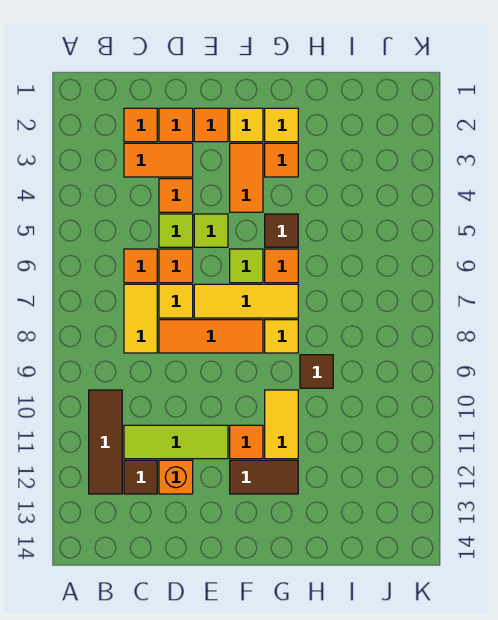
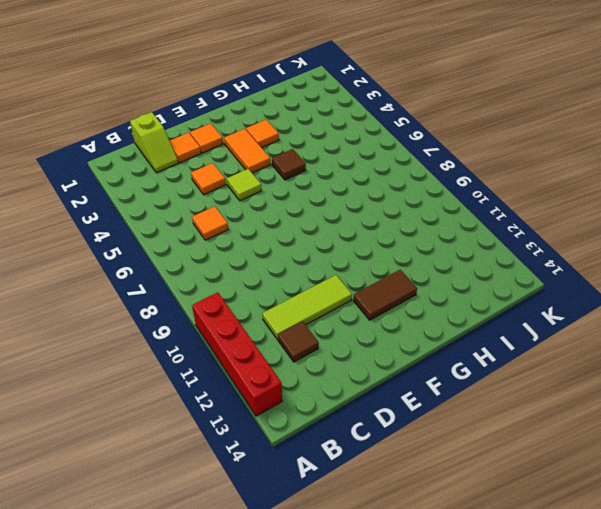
red brick A10:A13 level 1 -> none
lime slope C1:C2 level 1 top 1 -> orange tile C2 level 1
none -> brown tile B10:B12 level 1
none -> orange tile C3:D3 level 1
none -> yellow tile C7:C8 level 1

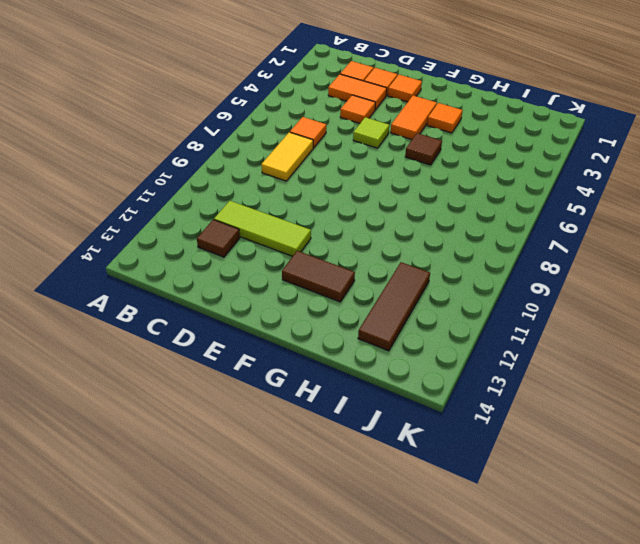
brown tile I11:I13 level 1 -> brown tile B10:B12 level 1
none -> lime tile D5 level 1
none -> orange tile D6 level 1
none -> yellow tile D7 level 1

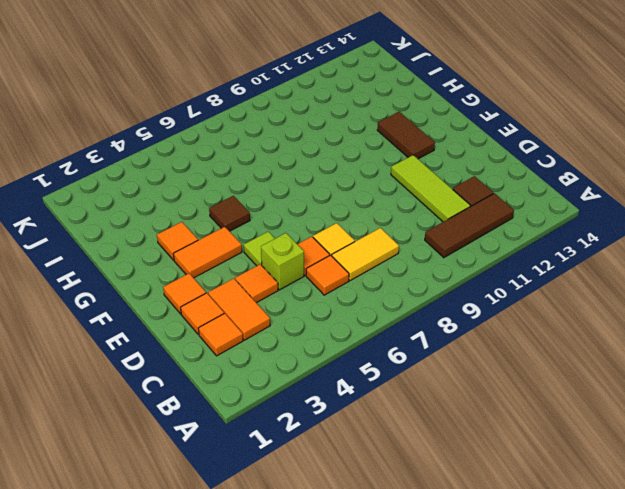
lime brick D5 level 1 -> lime tile D5 level 1
none -> orange tile D8:F8 level 1
none -> orange brick D12 level 1
none -> yellow tile E7:G7 level 1

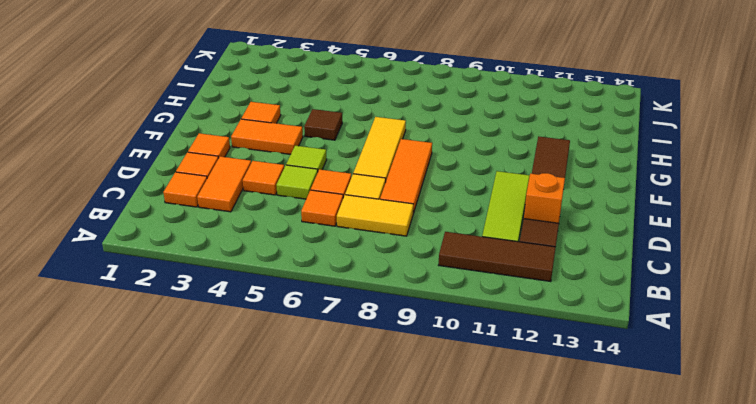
none -> yellow tile F2 level 1
none -> lime tile F6 level 1
none -> orange tile F11 level 1

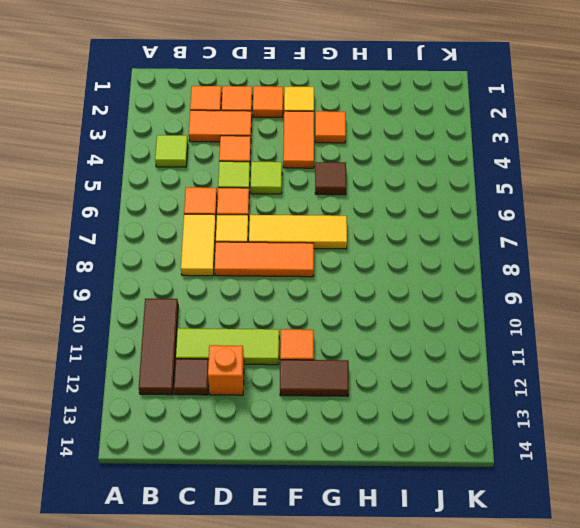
lime tile B4 level 1 -> lime tile F6 level 1
none -> yellow tile G2 level 1
none -> orange tile G6 level 1
none -> yellow tile G8 level 1

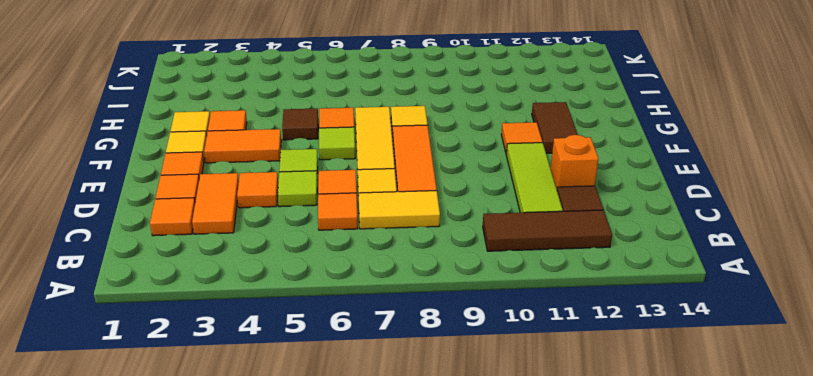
none -> yellow tile G10:G11 level 1
none -> brown tile H9 level 1

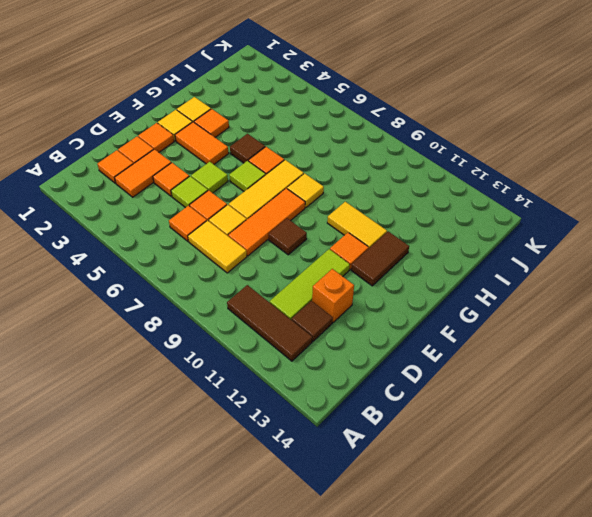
brown tile E9 level 1 -> brown tile H9 level 1

